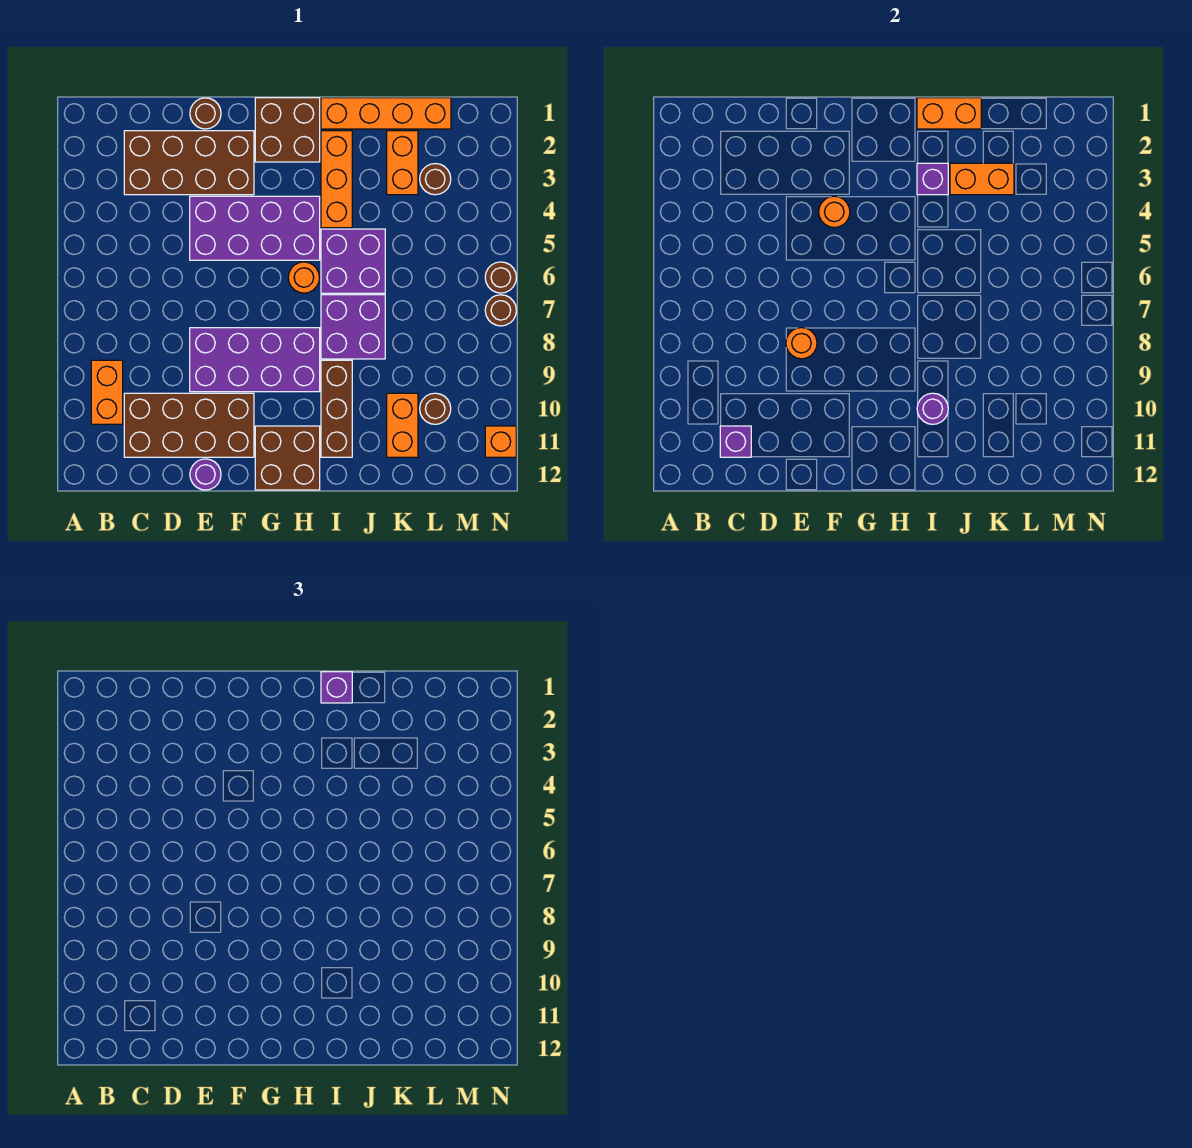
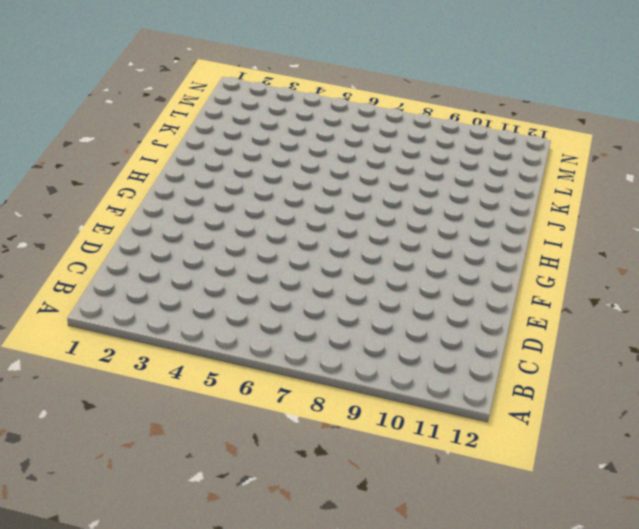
none -> orange brick B9:B10 level 1
none -> brown brick C2:F3 level 1
none -> brown brick C10:F11 level 1
none -> brown round brick E1 level 1

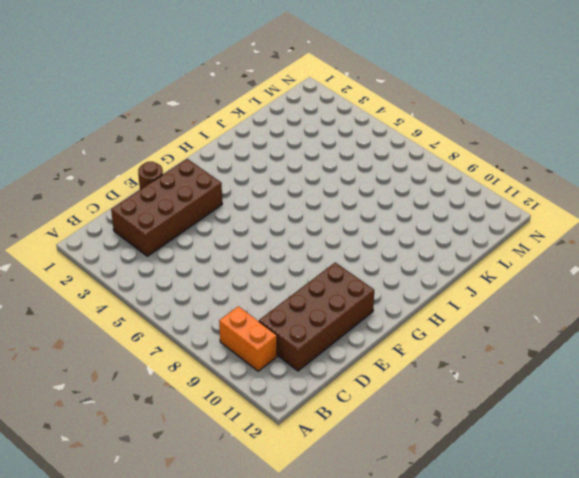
none -> purple brick E4:H5 level 1
none -> purple brick E8:H9 level 1
none -> purple round brick E12 level 1
none -> brown brick G1:H2 level 1

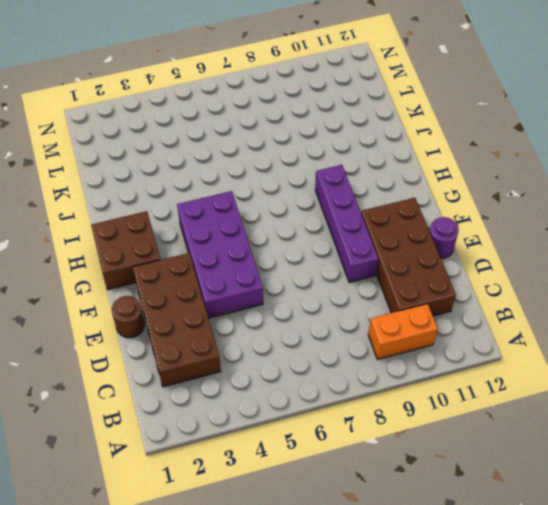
purple brick E9:H9 level 1 -> purple brick E8:H9 level 1
none -> brown brick G11:H12 level 1
none -> orange round brick H6 level 1
none -> orange brick I1:L1 level 1
none -> orange brick I2:I4 level 1

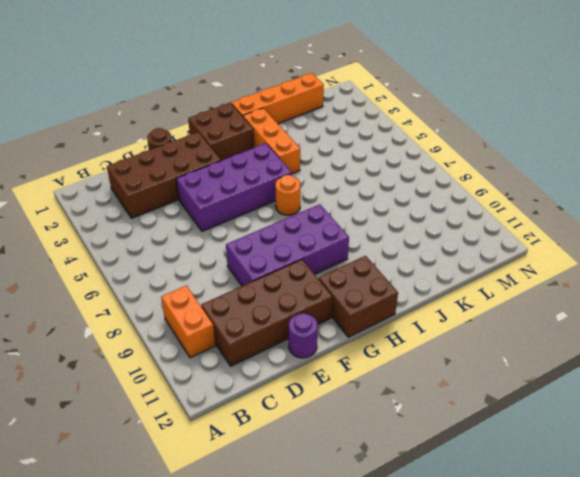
none -> purple brick I5:J6 level 1
none -> purple brick I7:J8 level 1
none -> brown brick I9:I11 level 1
none -> orange brick K2:K3 level 1

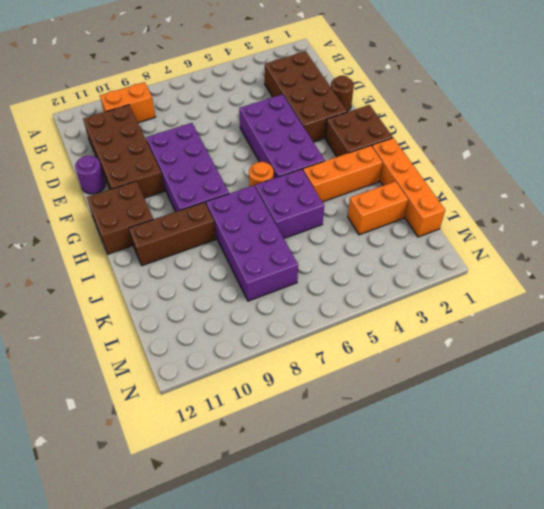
purple brick I7:L8 level 1 -> purple brick I7:J8 level 1
none -> orange brick K10:K11 level 1
none -> brown round brick L3 level 1
none -> brown round brick L10 level 1
none -> brown round brick N6 level 1

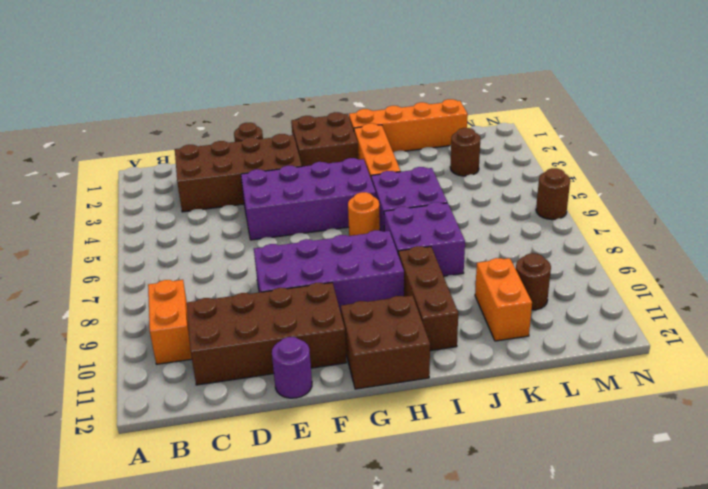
none -> orange brick K2:K3 level 1
none -> brown round brick N7 level 1
none -> orange brick N11 level 1
none -> purple brick C11 level 2

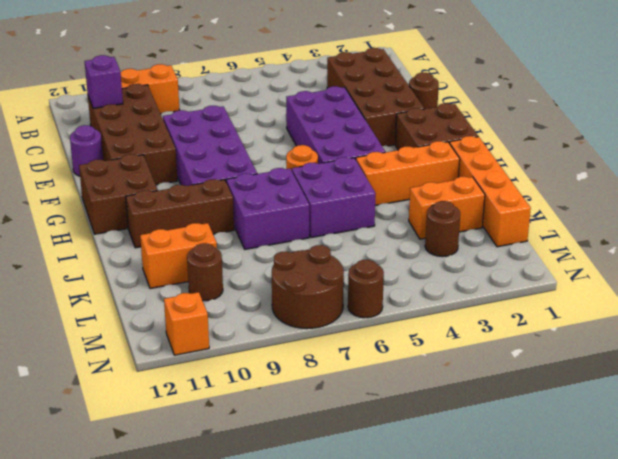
brown round brick M7:N8 level 1 -> brown round brick N7 level 1
none -> orange round brick E8 level 2
none -> orange round brick F4 level 2
none -> orange brick I1:J1 level 2
none -> purple brick I3 level 2

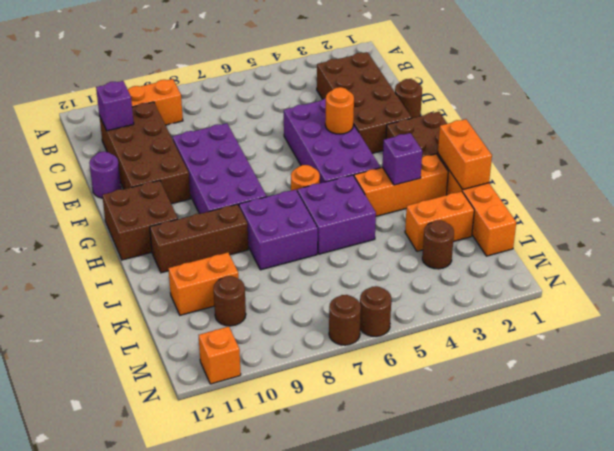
none -> orange round brick E8 level 2
none -> purple round brick I10 level 2
none -> orange brick J3:K3 level 2
none -> purple brick I1 level 3

